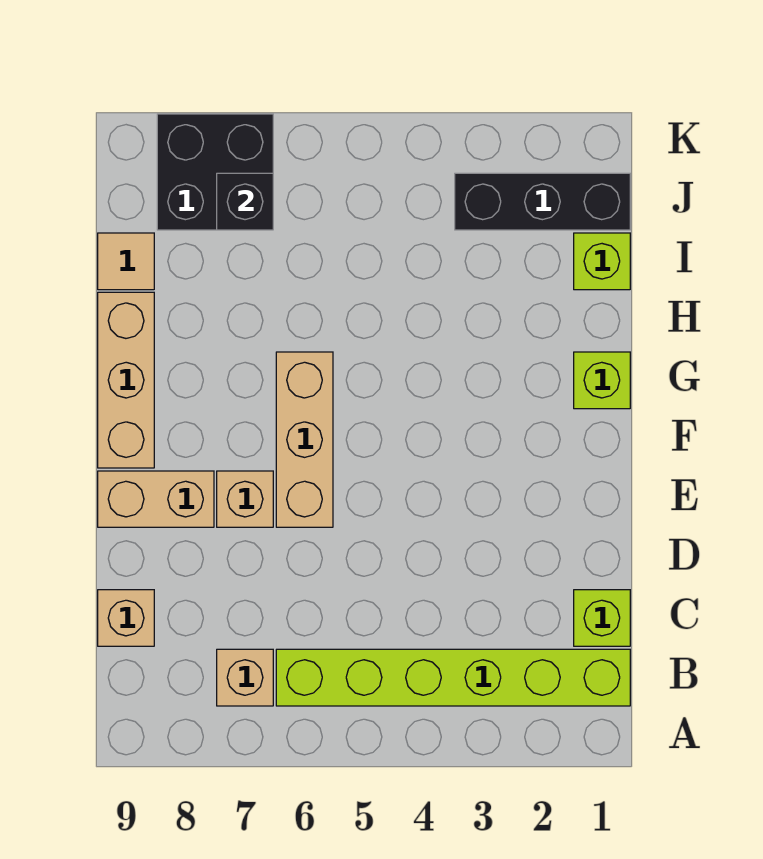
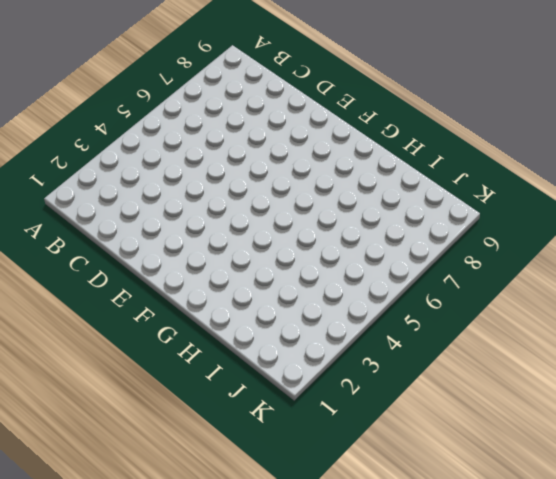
none -> lime brick B1:B6 level 1
none -> tan brick B7 level 1
none -> lime brick C1 level 1

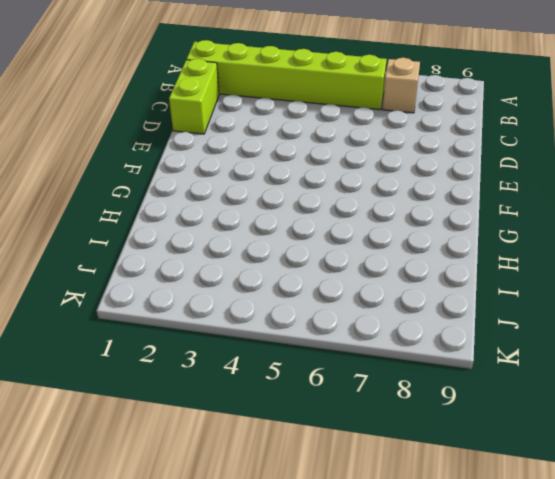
lime brick C1:D1 level 1 -> lime brick C1 level 1
none -> tan brick C9 level 1
none -> tan brick E6:G6 level 1
none -> tan brick E7 level 1

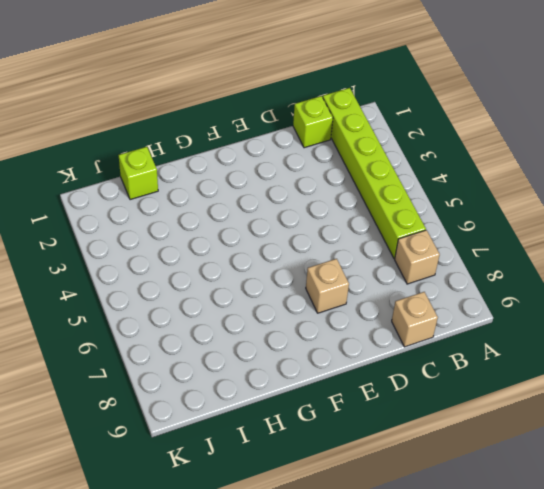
none -> tan brick E6:G6 level 1
none -> tan brick E8:E9 level 1
none -> tan brick F9:H9 level 1

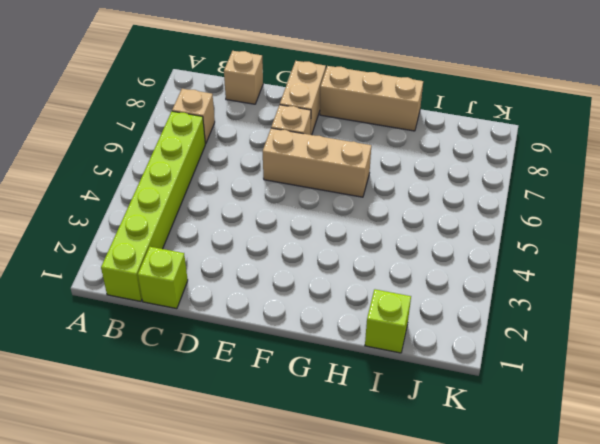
none -> lime brick G1 level 1
none -> tan tile I9 level 1
none -> black brick J1:J3 level 1

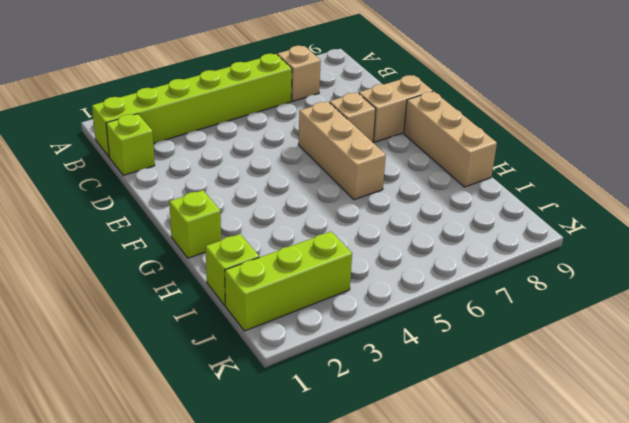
lime brick J1:J3 level 1 -> black brick J1:J3 level 1
none -> tan brick C9 level 1
none -> tan tile I9 level 1
none -> black brick J7:K8 level 1

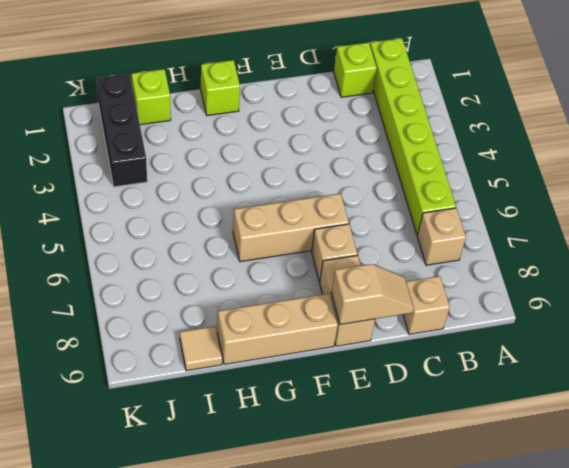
tan slope D9:E9 level 2 top E -> none
none -> black brick J7:K8 level 1
none -> black brick J7 level 2

